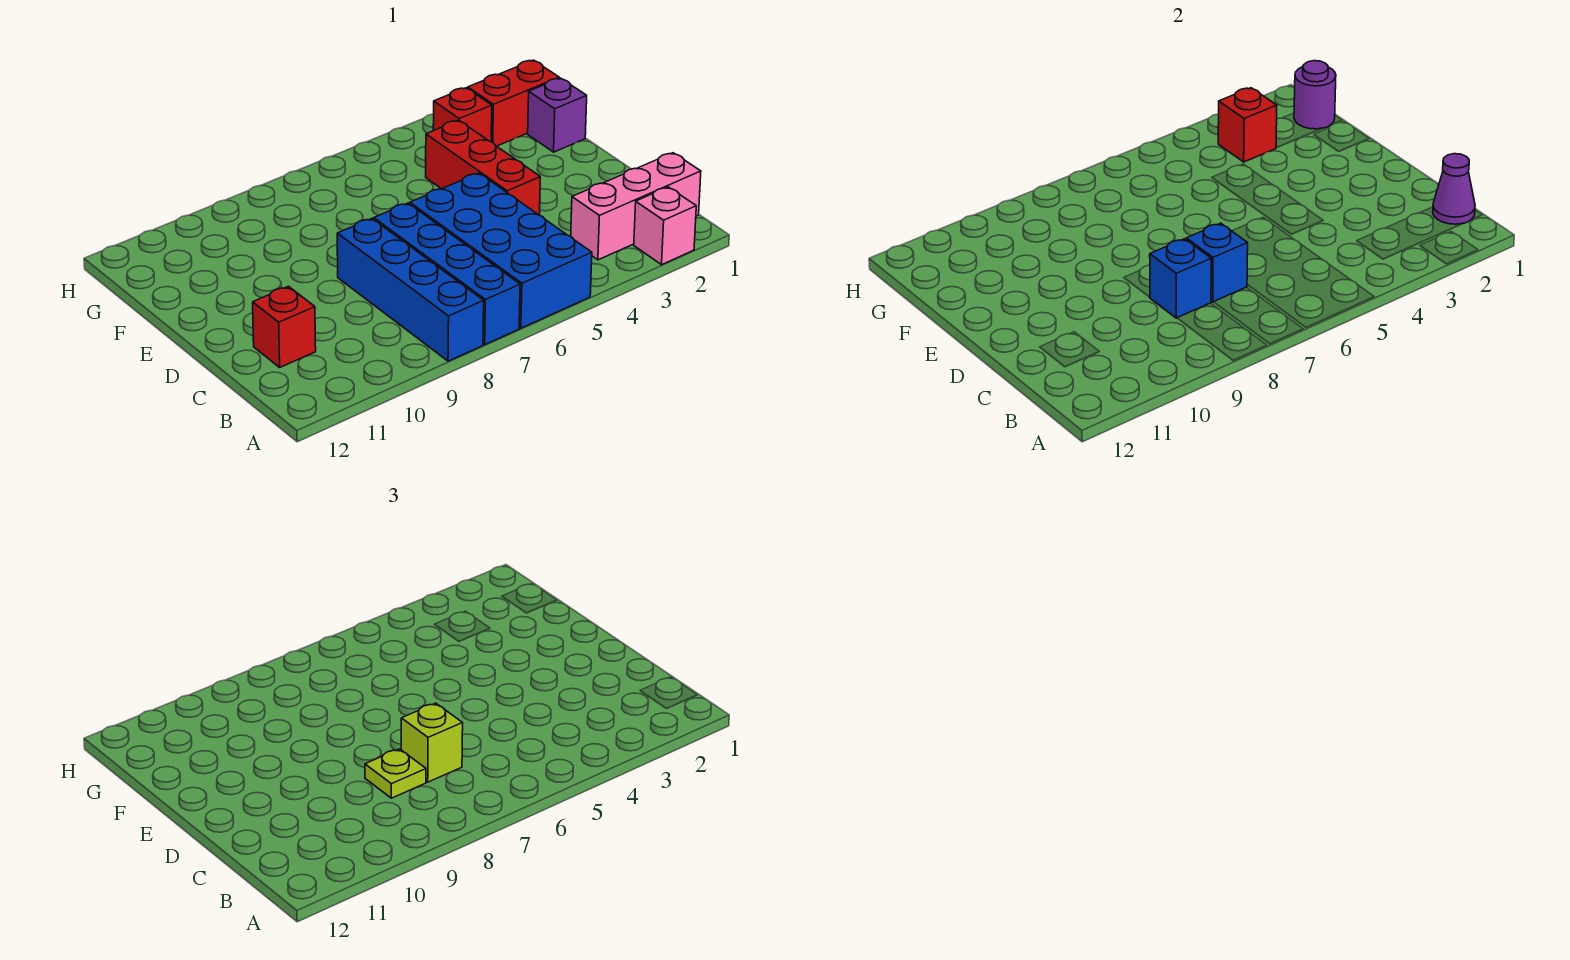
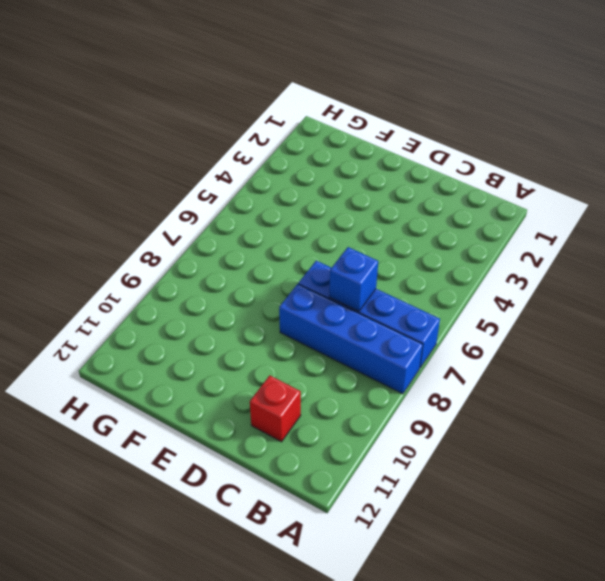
none -> pink brick A2 level 1
none -> blue brick A5:D6 level 1
none -> pink brick B1:B3 level 1

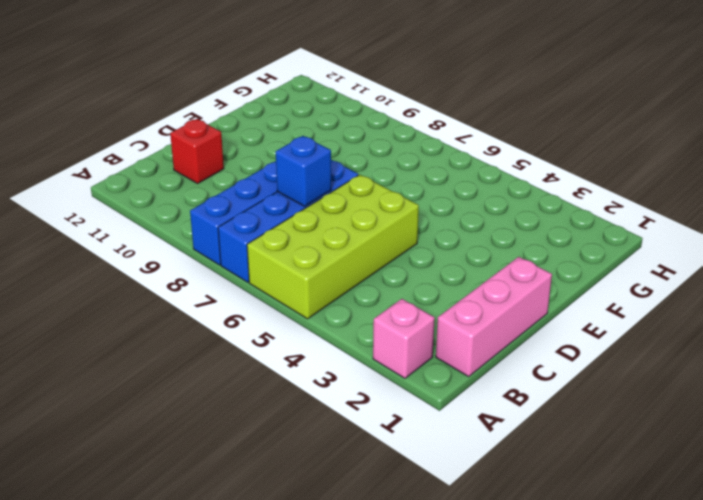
lime brick A5:D6 level 1 -> blue brick A5:D6 level 1
pink brick B1:D1 level 1 -> pink brick B1:B3 level 1
none -> red brick D4:F4 level 1
none -> purple brick F1 level 1
none -> red brick G1:G2 level 1

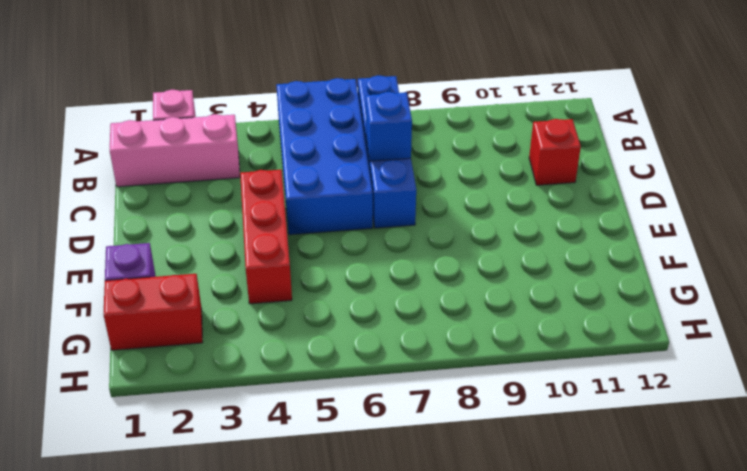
none -> blue brick A8:D8 level 1
none -> red brick G3 level 1
none -> purple cone B1 level 2

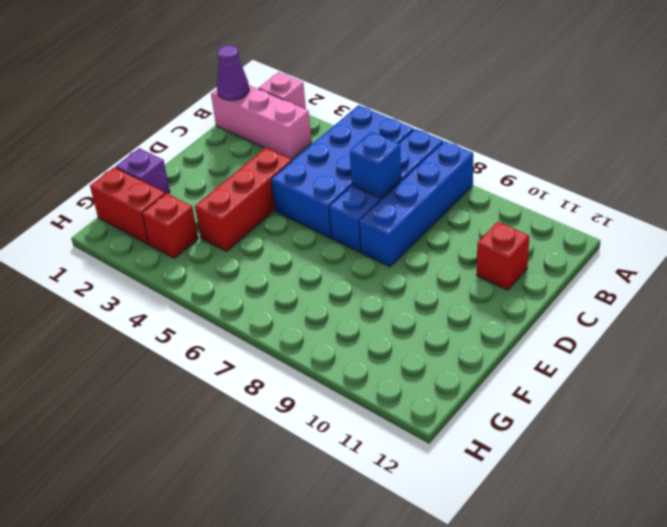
none -> blue brick C8 level 2
none -> purple round brick G1 level 2
none -> red brick G3 level 2

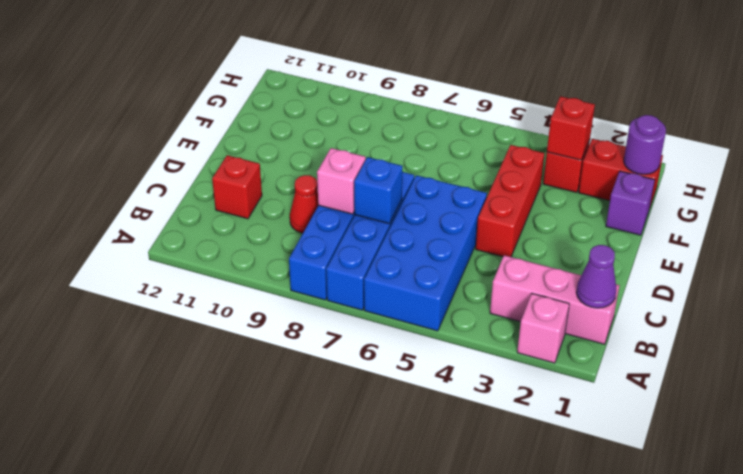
pink brick C8 level 2 -> blue brick C8 level 2
red cone C9 level 1 -> none
none -> lime brick C7 level 3
none -> lime plate C8 level 3

